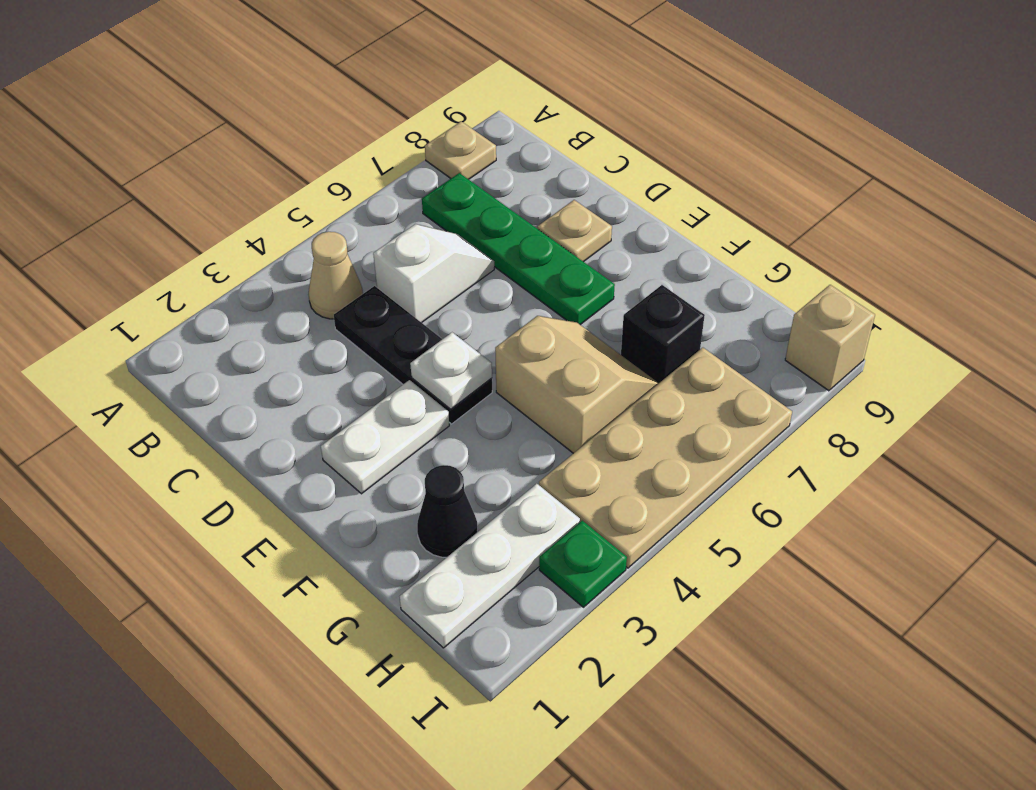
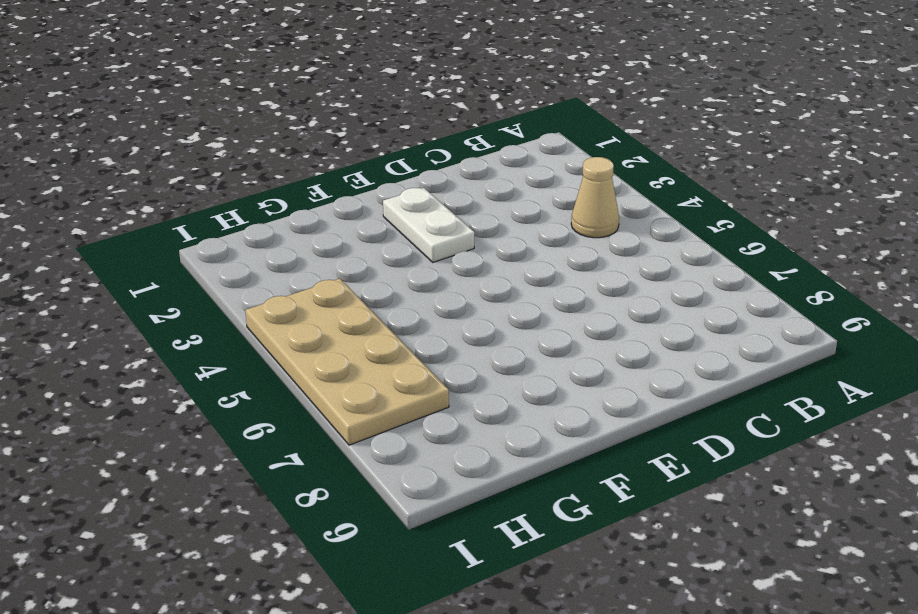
none -> tan plate A8 level 1
none -> green plate B7:E7 level 1
none -> black plate C4:E4 level 1

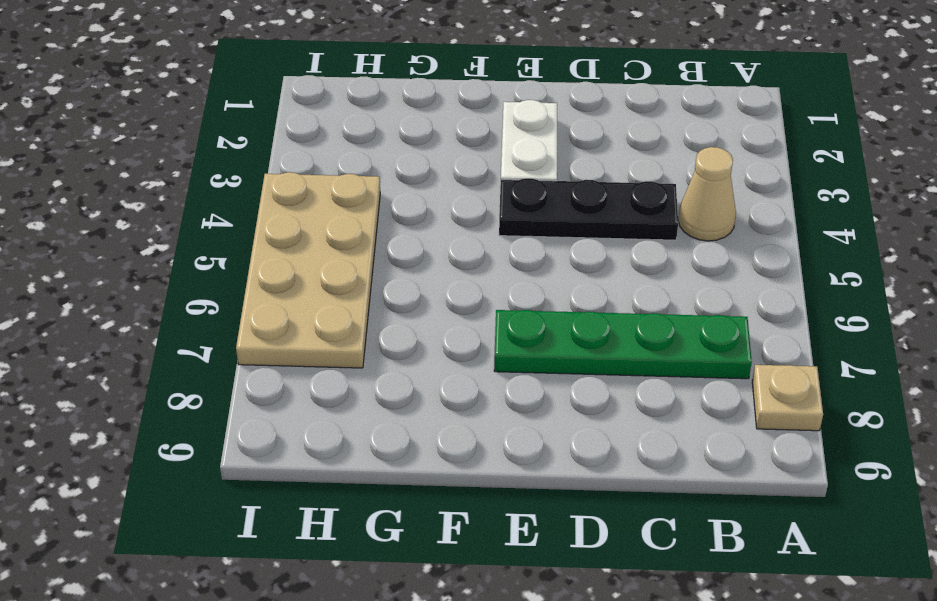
none -> white slope C5:C6 level 1 top 5
none -> tan plate D8 level 1
none -> tan slope F5:G6 level 1 top 5

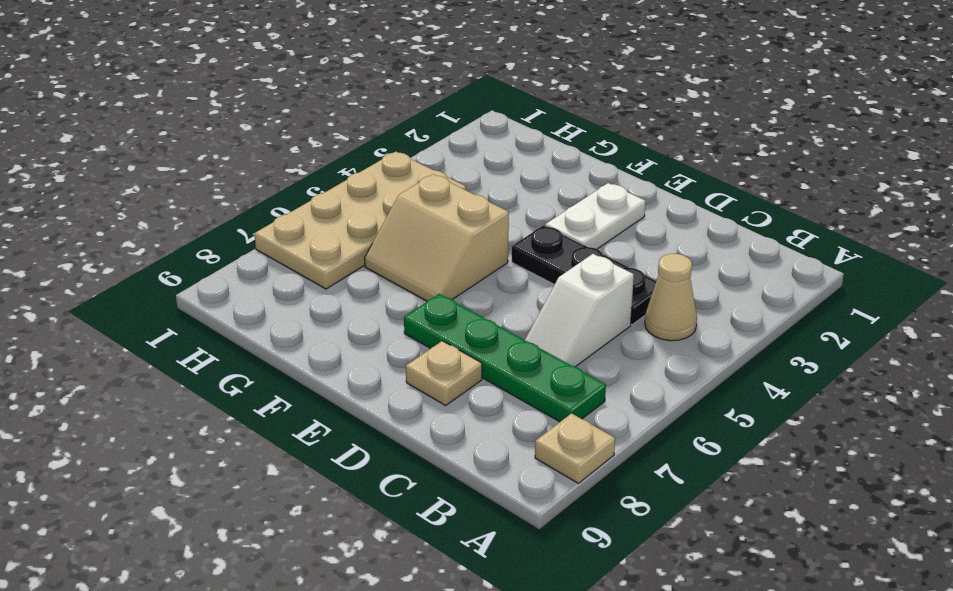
none -> black cone G2 level 1
none -> black brick G7 level 1
none -> white plate H1:H3 level 1

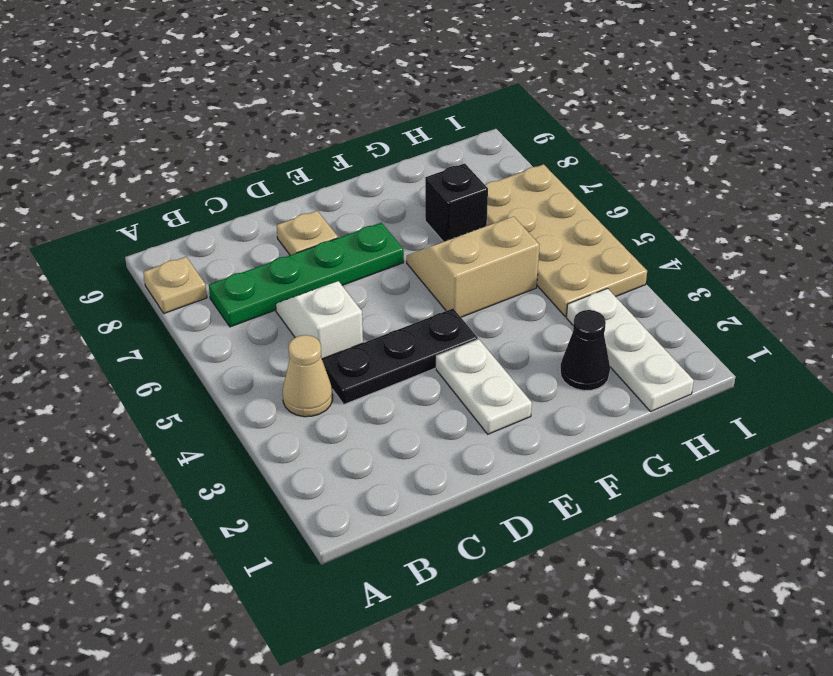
none -> green plate I3 level 1
none -> tan brick I9 level 1
none -> white plate E4 level 2

